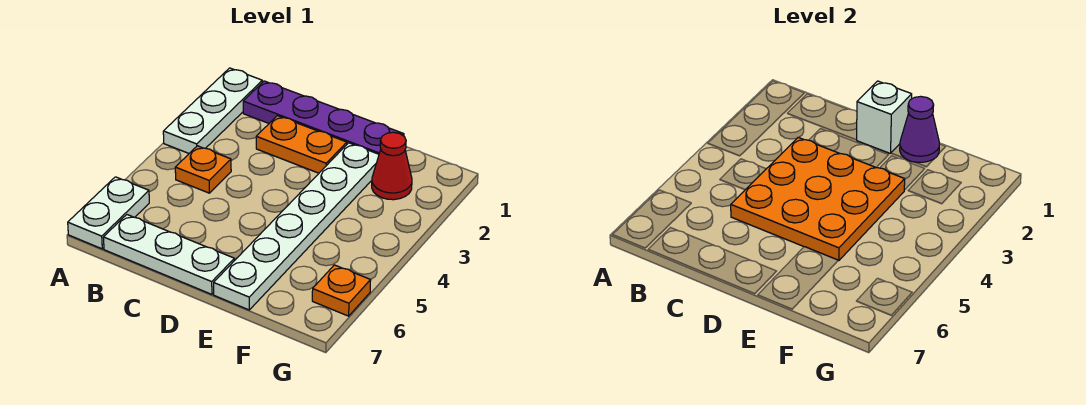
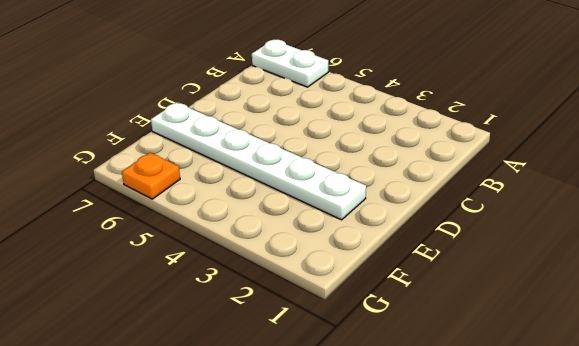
none -> white plate A1:A3 level 1
none -> purple plate B1:E1 level 1
none -> orange plate B4 level 1

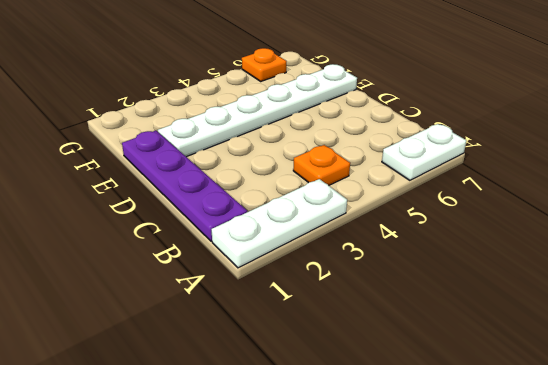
none -> white plate B7:D7 level 1
none -> orange plate C2:D2 level 1
none -> red cone F2 level 1

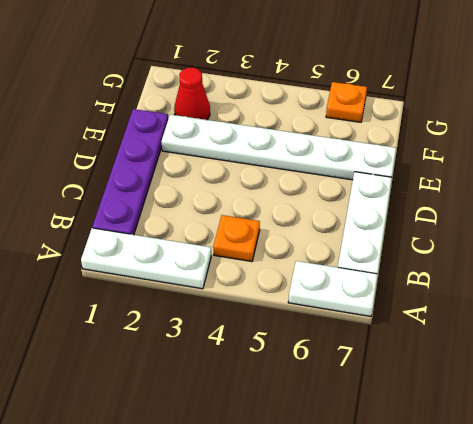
none -> orange plate C2:D2 level 1
none -> orange plate C3:E5 level 2
none -> white brick D1 level 2

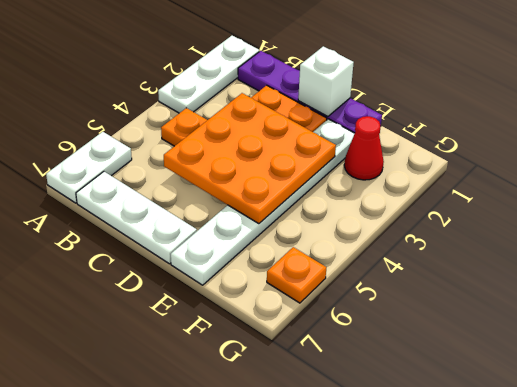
none -> purple cone E1 level 2

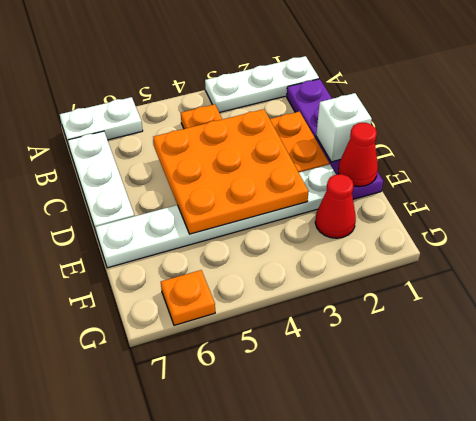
red cone E1 level 2 -> purple cone E1 level 2

